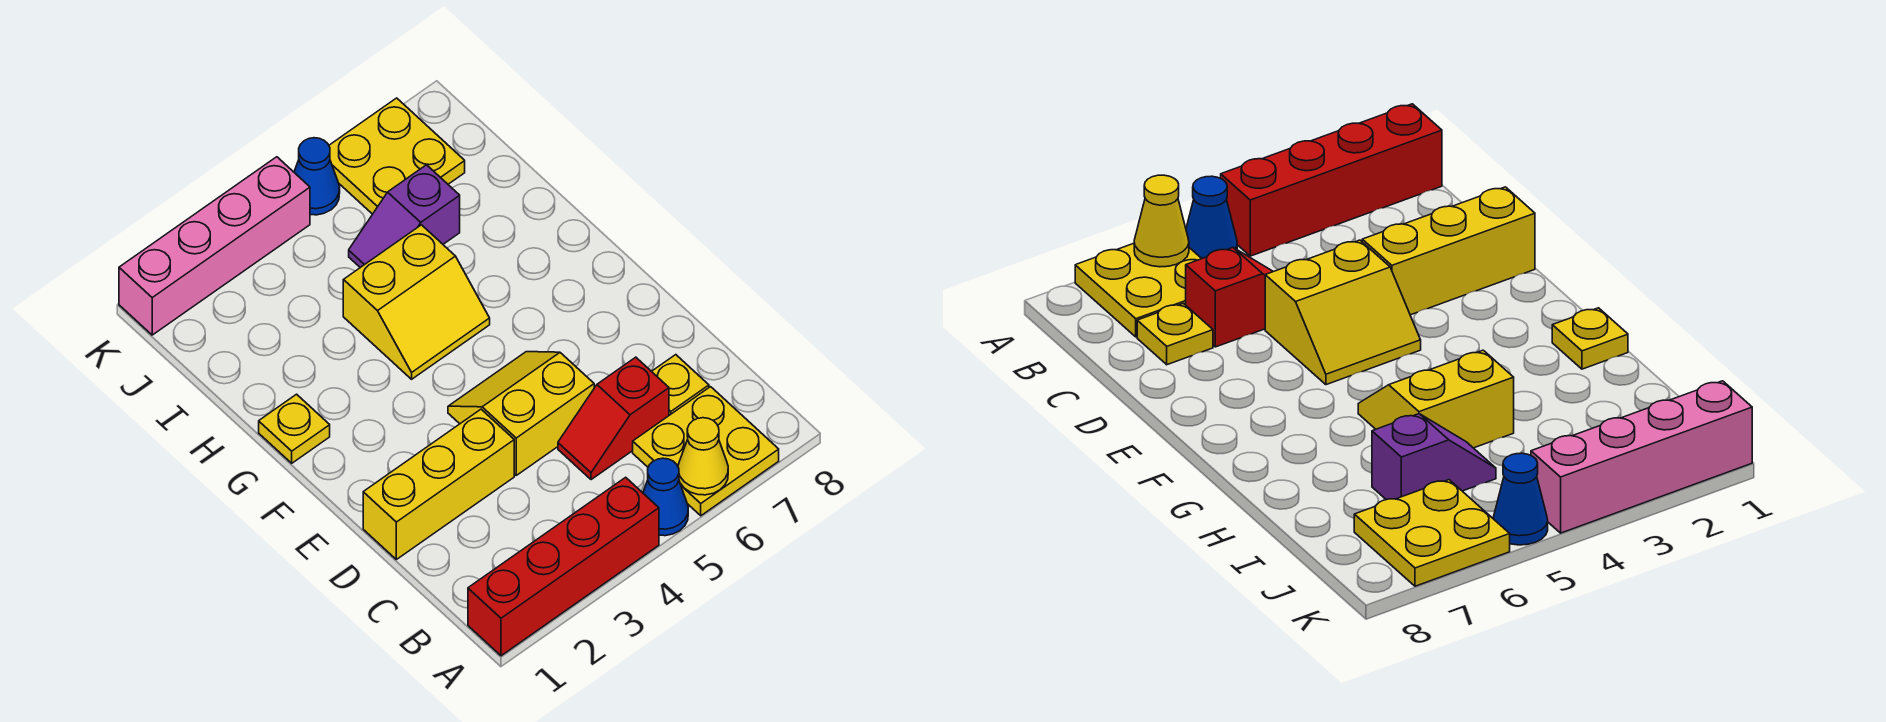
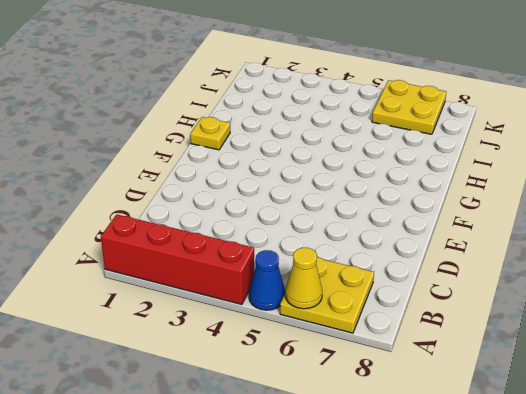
none -> red slope C5:C6 level 1 top 6
none -> yellow plate C7 level 1
none -> yellow brick D1:D3 level 1

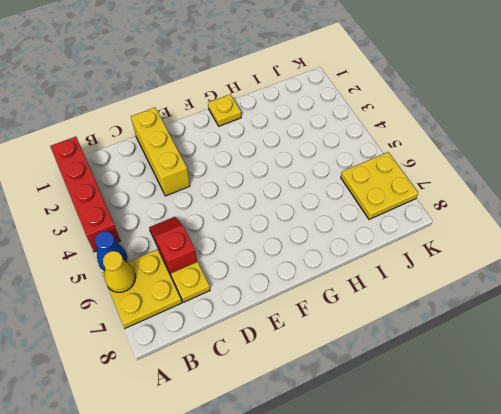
none -> yellow slope D4:E5 level 1 top D
none -> yellow slope G4:H5 level 1 top H
none -> purple slope I5:I6 level 1 top 6

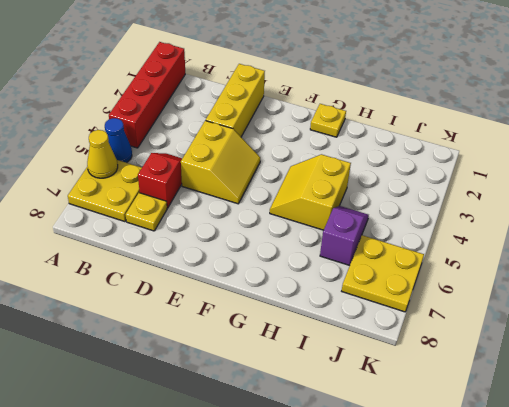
none -> pink brick K1:K4 level 1
none -> blue cone K5 level 1

